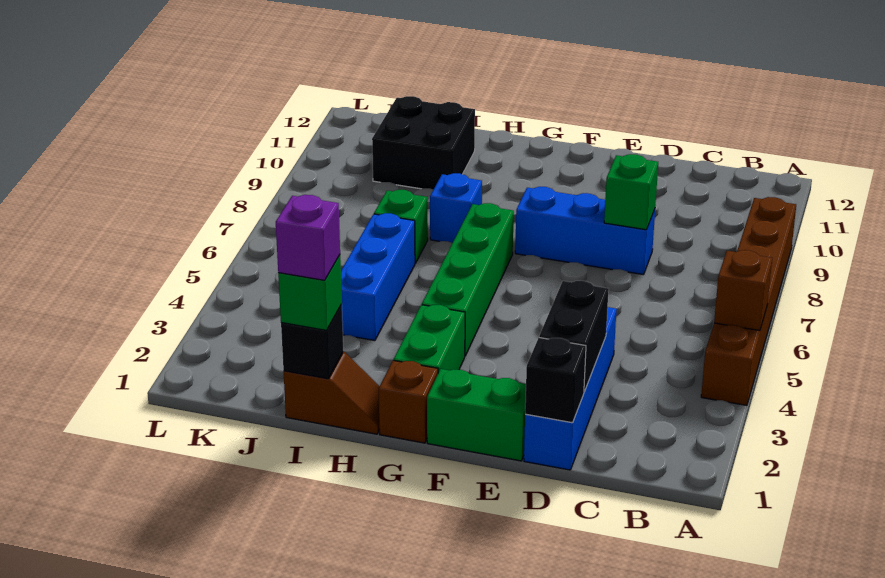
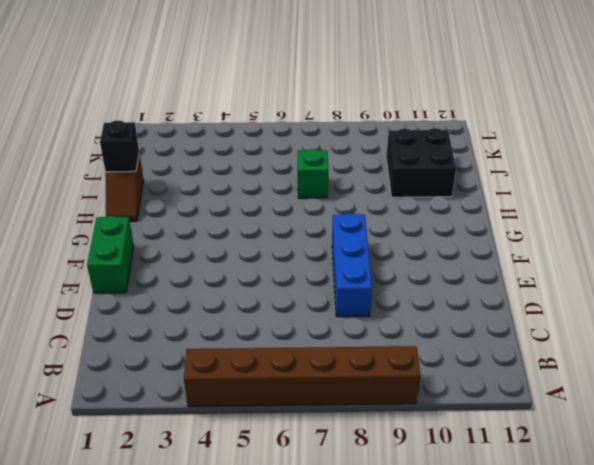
none -> blue brick D1:D4 level 1
none -> brown brick G1 level 1
none -> green brick G2:G3 level 1

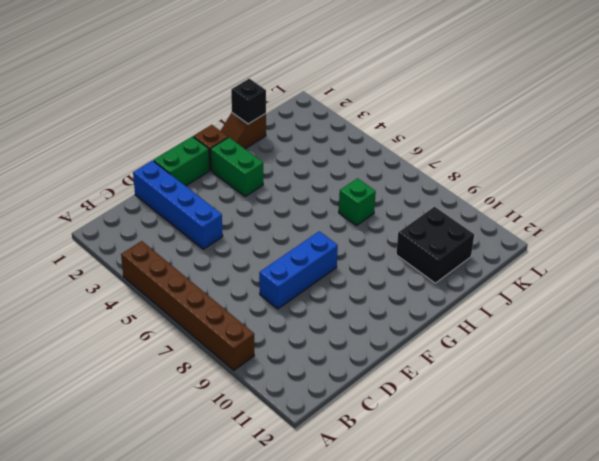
none -> green brick G4:G7 level 1
none -> blue brick H8 level 1
none -> blue brick I4:I6 level 1

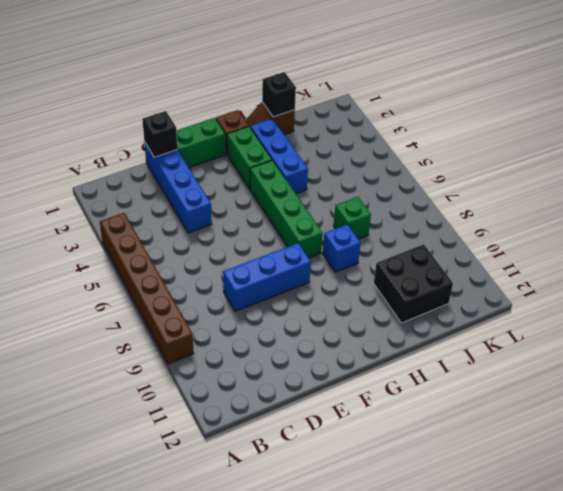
blue brick H2:H4 level 1 -> blue brick I4:I6 level 1
none -> brown brick A5 level 2
none -> black brick D2:D3 level 2
none -> green brick D8 level 2

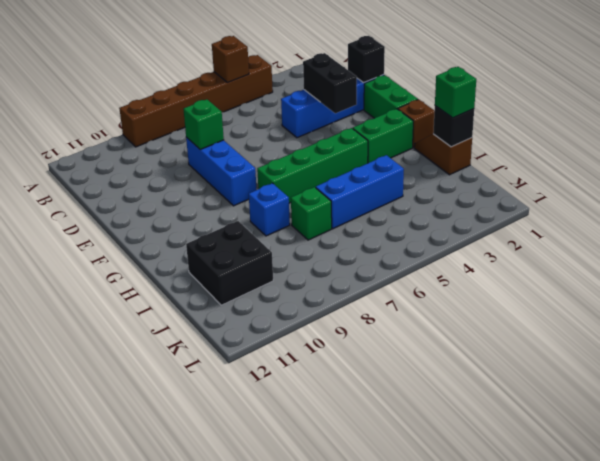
black brick D3:E3 level 2 -> black brick D2:D3 level 2
none -> purple brick I1 level 4

